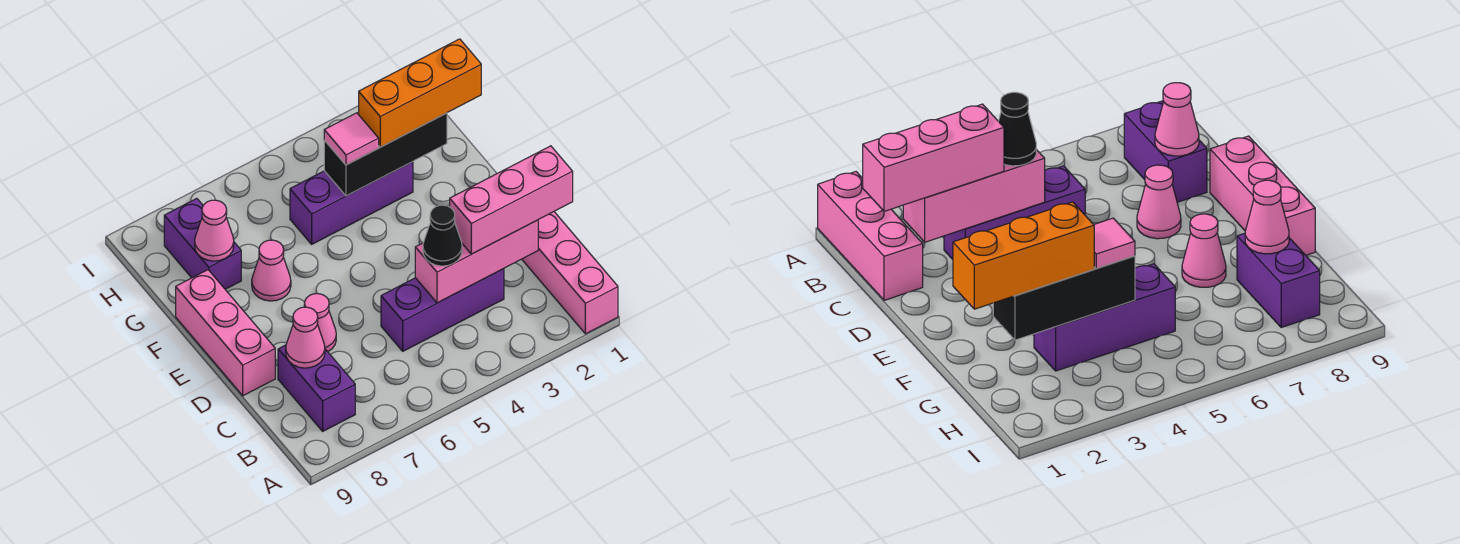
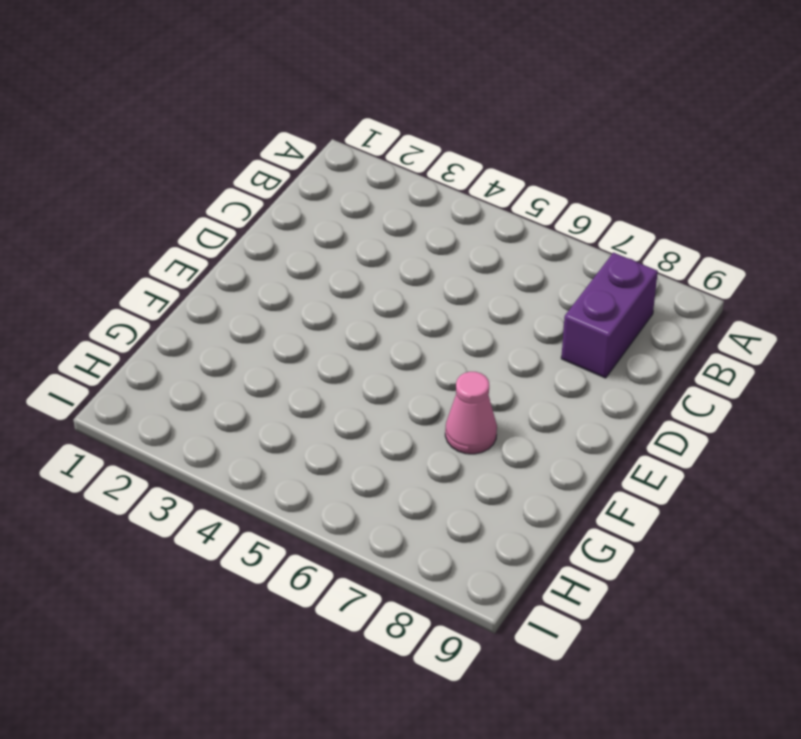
none -> pink brick A1:C1 level 1
none -> purple brick C3:C5 level 1
none -> pink cone D7 level 1

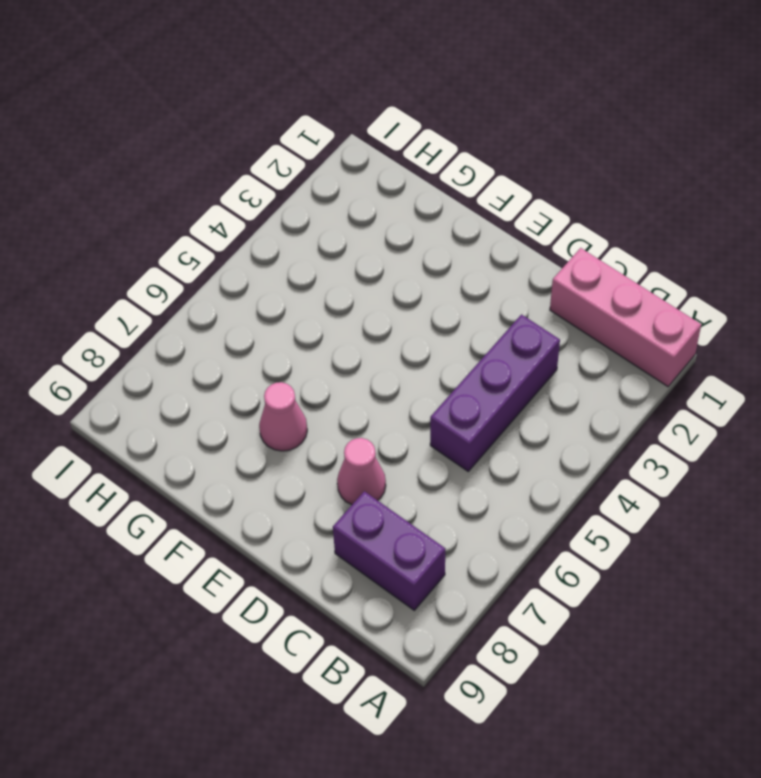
none -> pink brick D9:F9 level 1
none -> purple brick G3:G5 level 1
none -> purple brick G8:H8 level 1

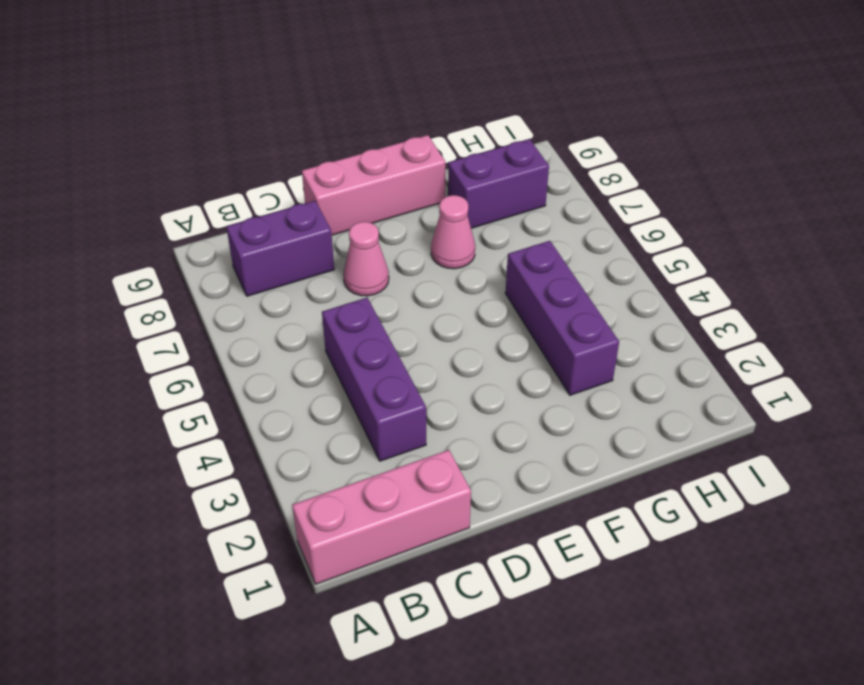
none -> pink brick C2:C4 level 2
none -> pink cone C8 level 2
none -> black brick G2:G4 level 2

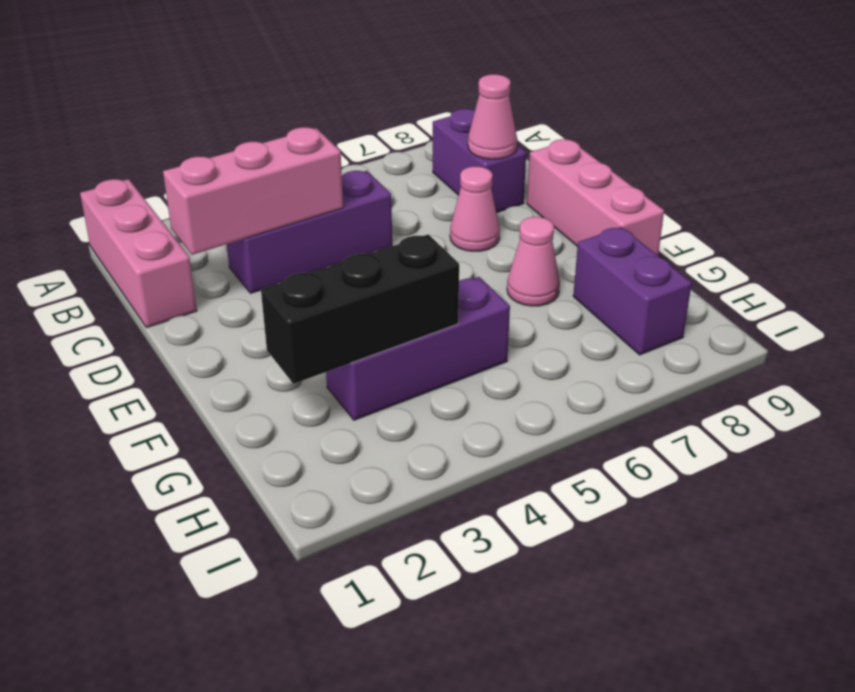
none -> pink cone G8 level 2
none -> pink brick C1:C3 level 3
none -> black cone C4 level 3

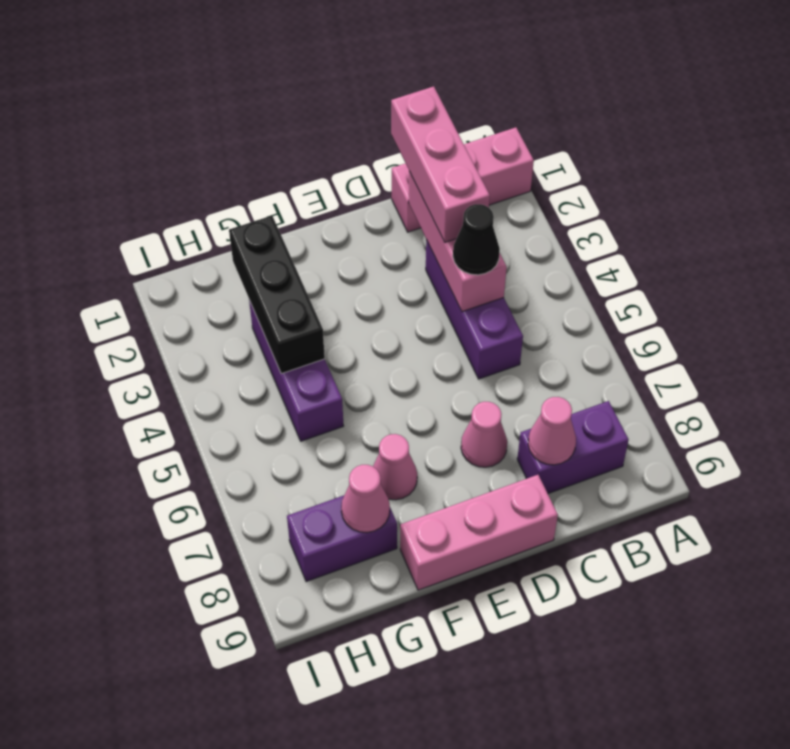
none -> orange brick G1:G3 level 3
none -> pink tile G4 level 3

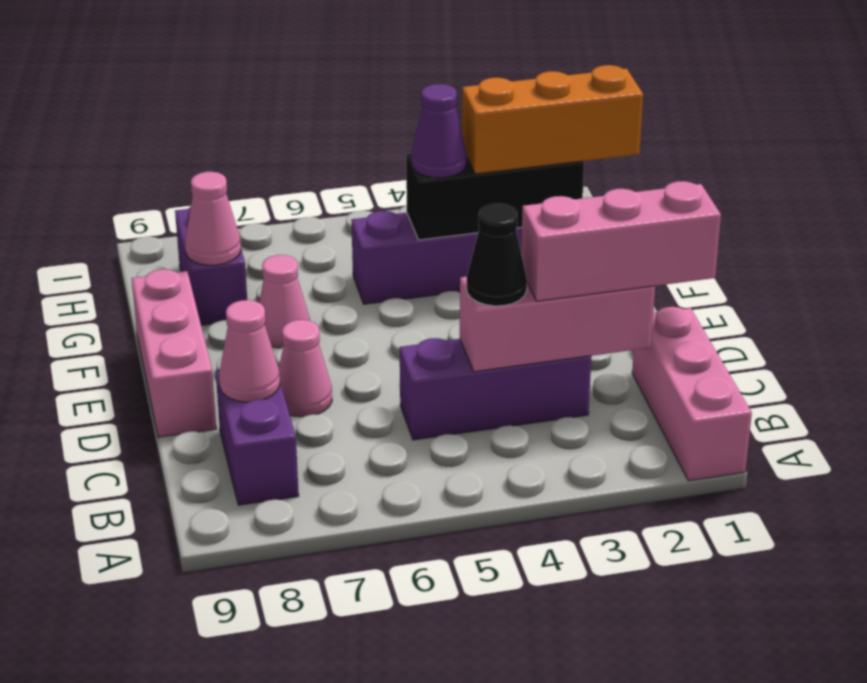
purple cone G4 level 3 -> pink tile G4 level 3

